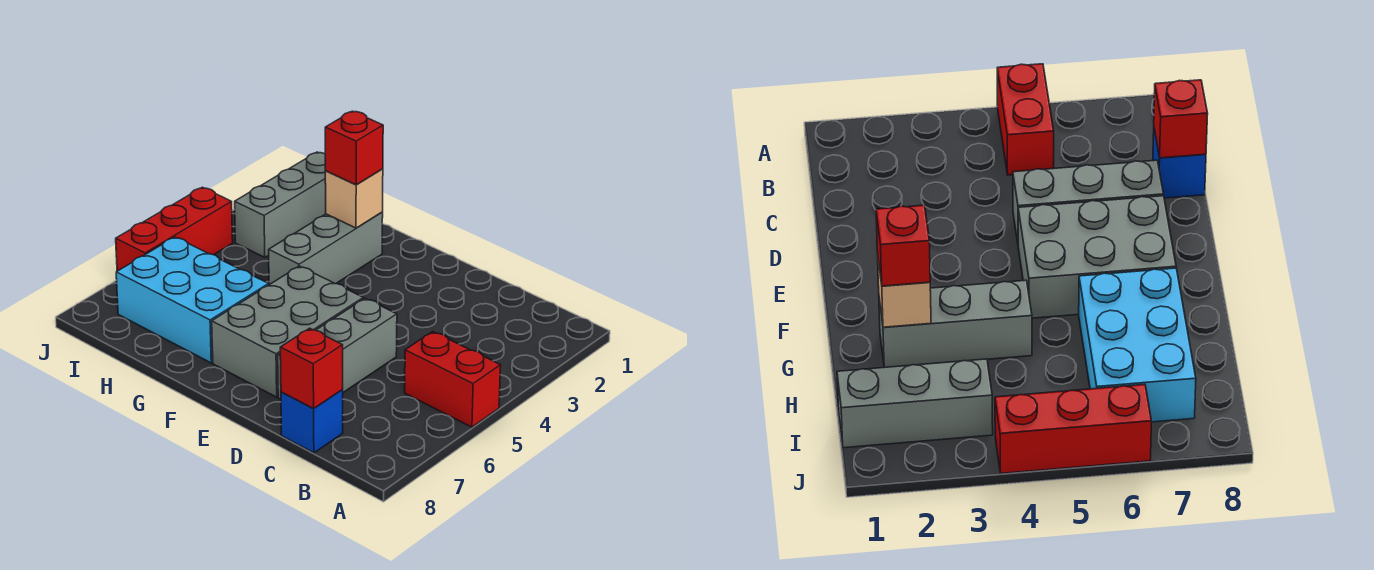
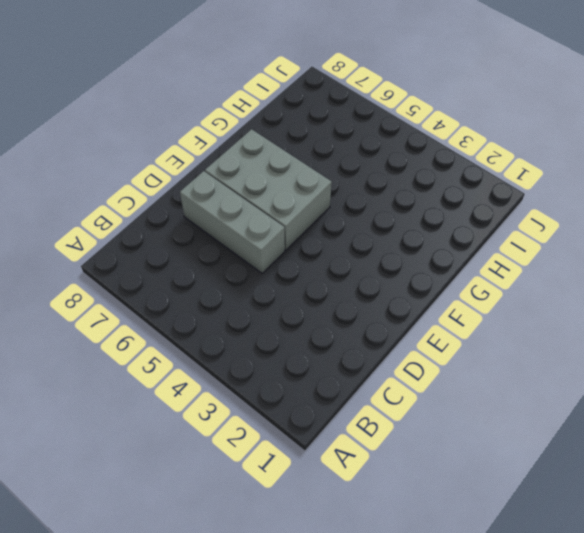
none -> red brick A5:B5 level 1
none -> blue brick C8 level 1

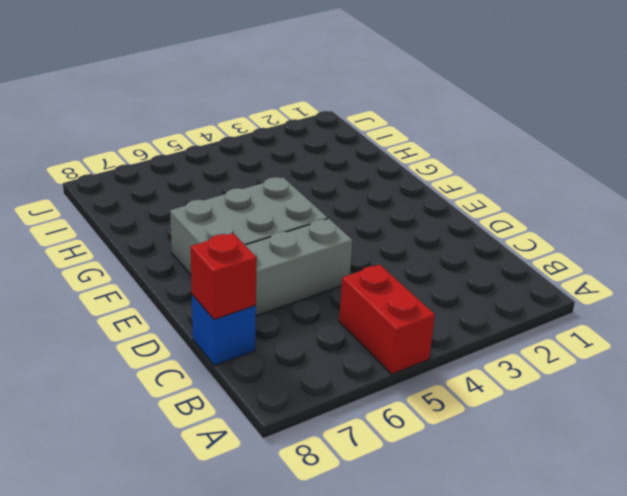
none -> grey brick G2:G4 level 1
none -> cyan brick G6:I7 level 1

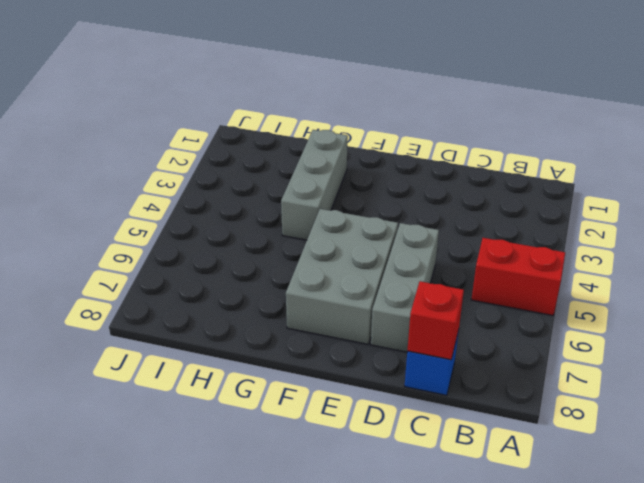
none -> cyan brick G6:I7 level 1
none -> grey brick I1:I3 level 1

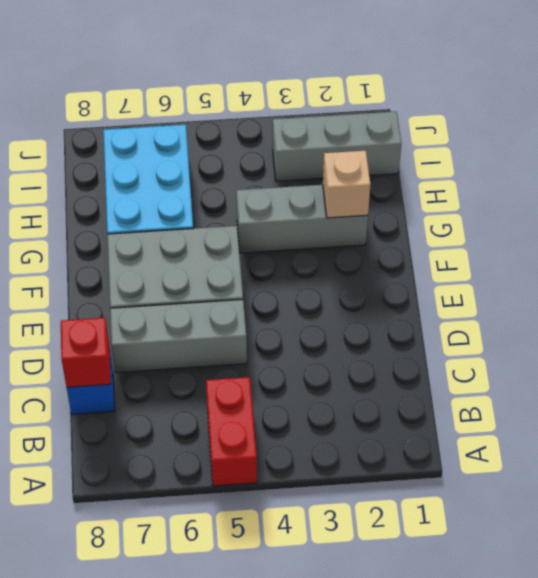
none -> red brick J4:J6 level 1
none -> red brick G2 level 3

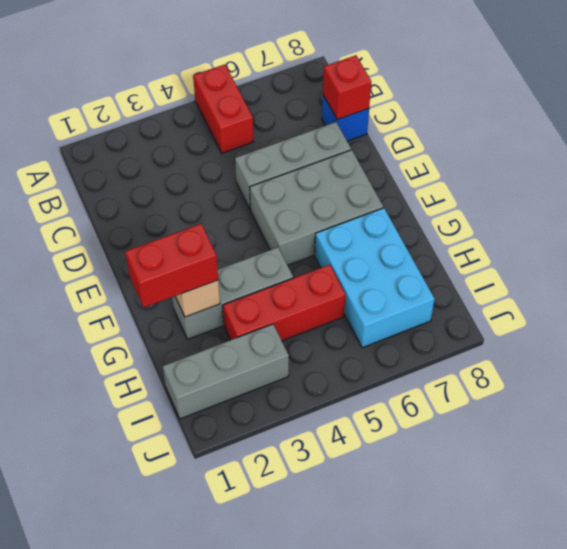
red brick G1:G2 level 3 -> red brick G2 level 3
red brick H3:H5 level 1 -> red brick J4:J6 level 1

